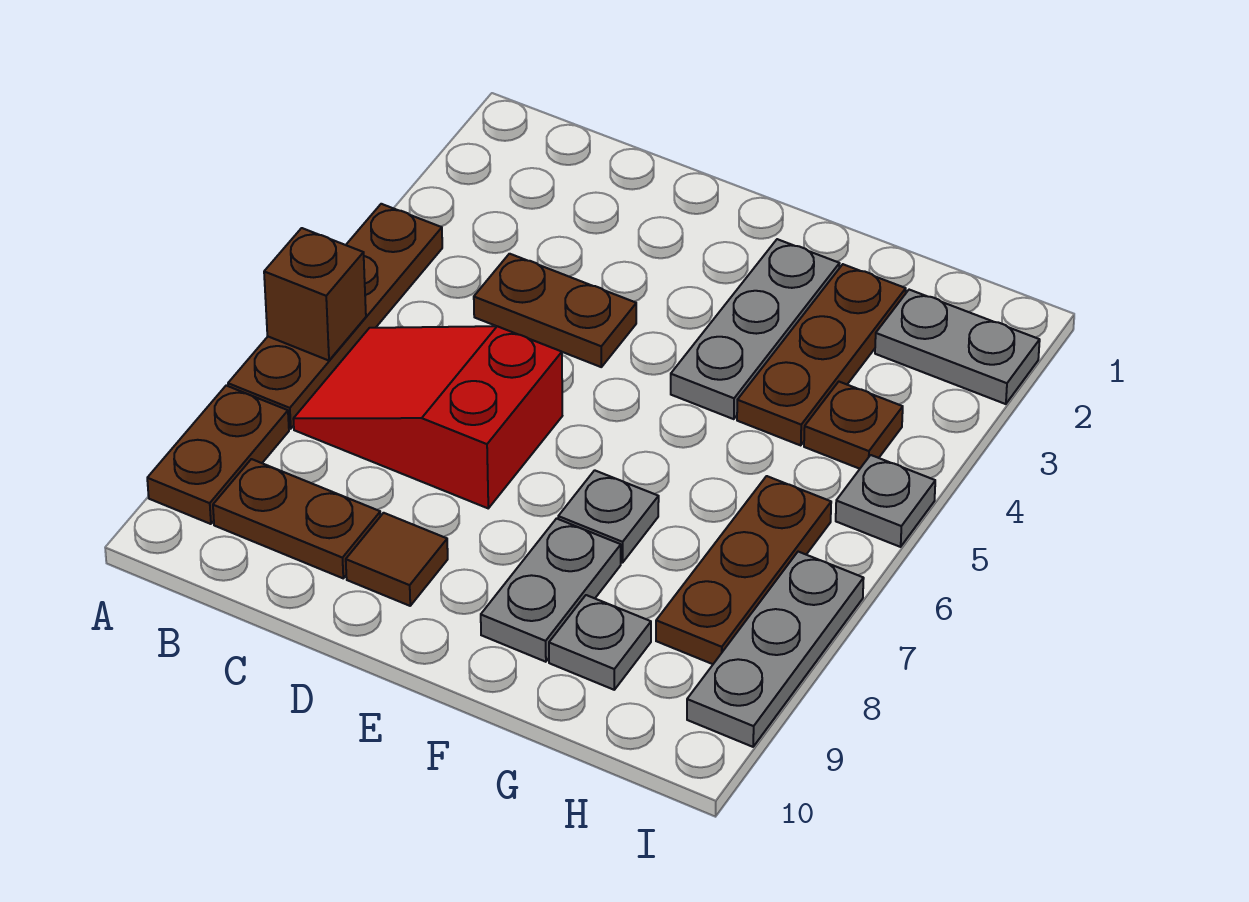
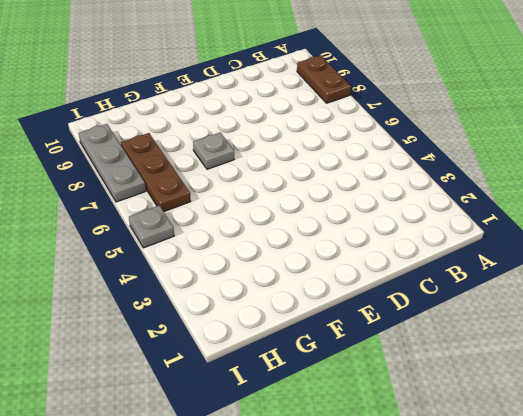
none -> brown plate A4:A7 level 1
none -> red slope B6:D7 level 1 top D
none -> brown plate B9:C9 level 1

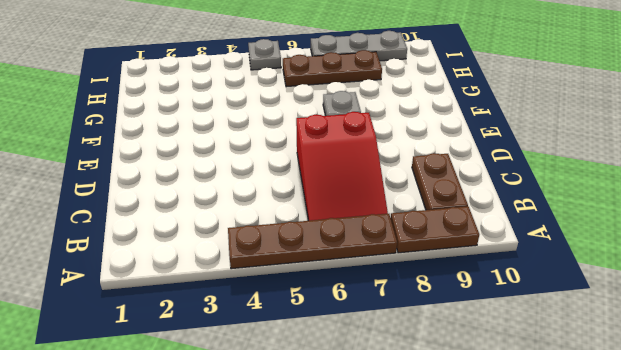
none -> brown plate C4:D4 level 1
none -> brown tile D9 level 1
none -> grey plate F2:F4 level 1

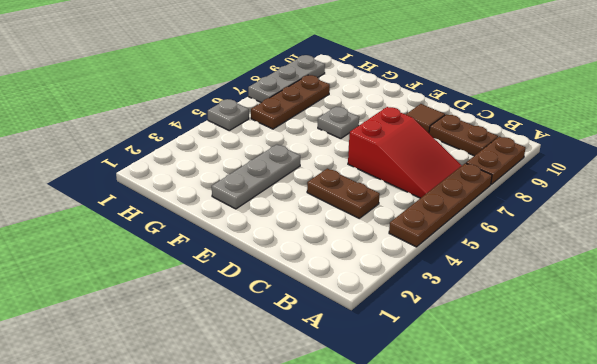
none -> grey plate F8:F9 level 1
none -> brown plate G2:G4 level 1
none -> grey plate G9 level 1

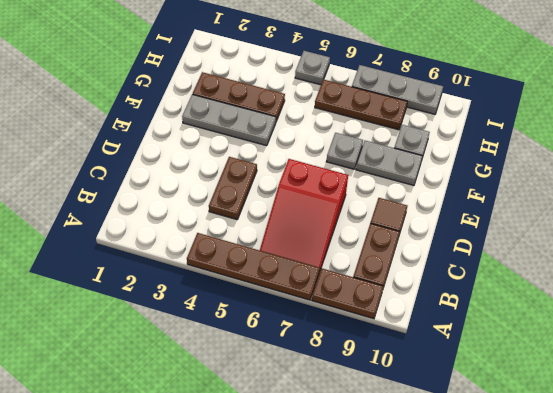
none -> grey plate H2:I2 level 1
none -> brown plate H4 level 1
none -> brown brick A6 level 2

